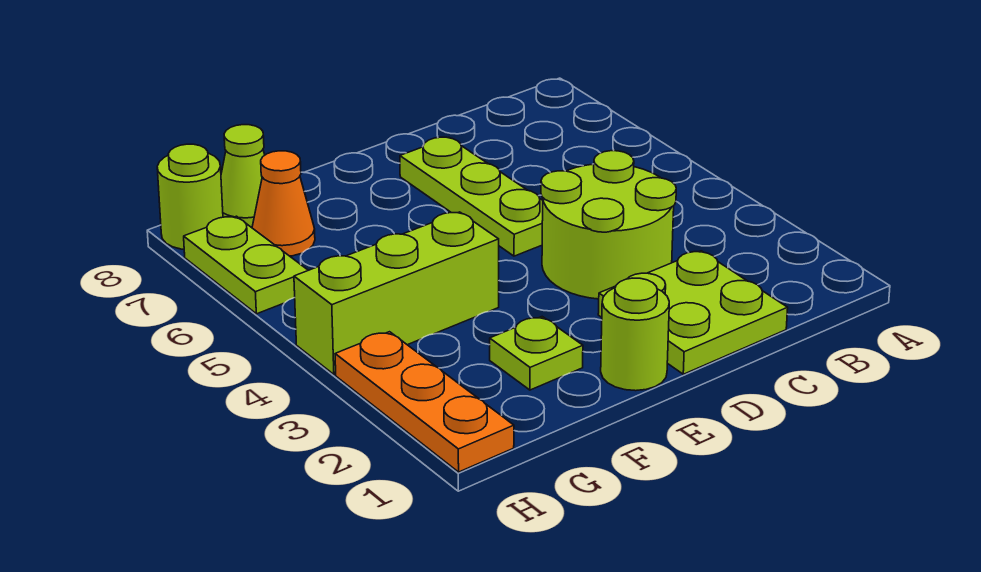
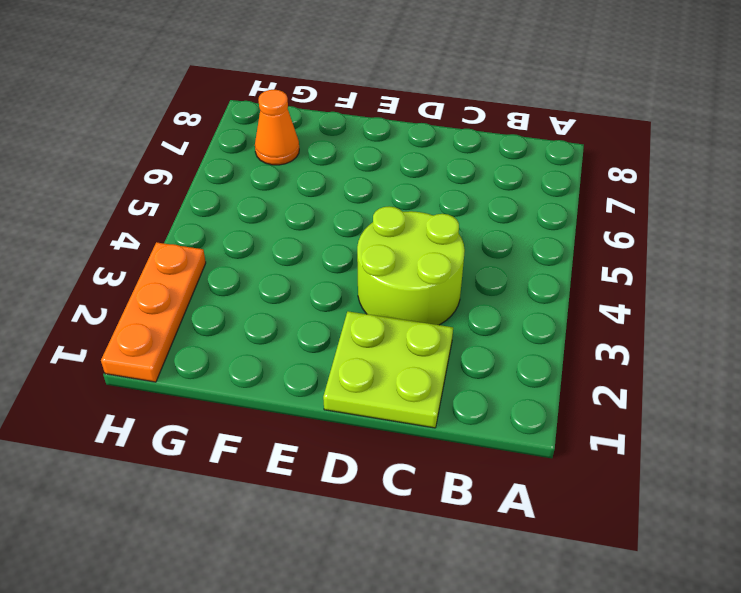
none -> lime plate D5:D7 level 1
none -> lime round brick E1 level 1

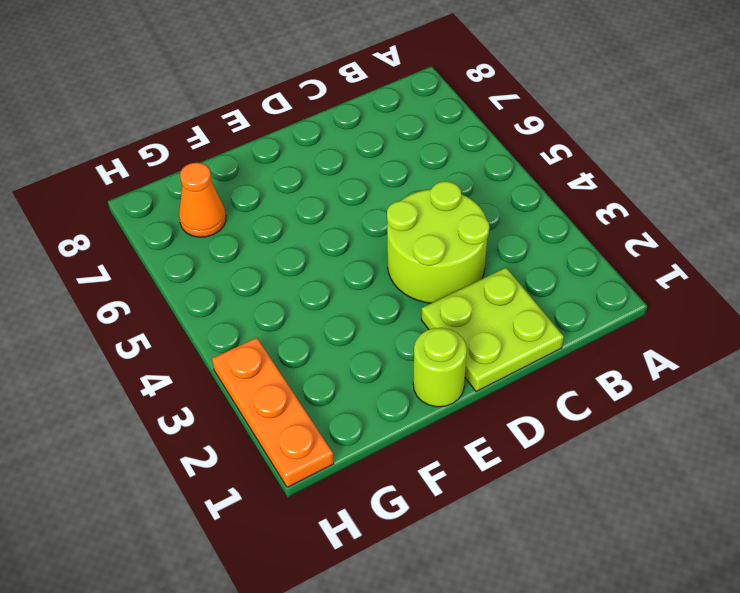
none -> lime plate D5:D7 level 1
none -> lime plate F2 level 1

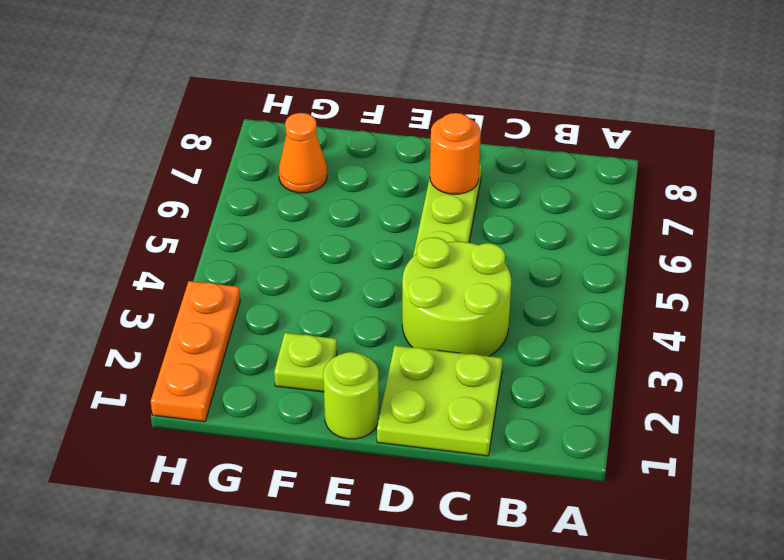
orange round brick D7 level 2 -> none
none -> lime brick F4:H4 level 1
none -> lime cone G8 level 1

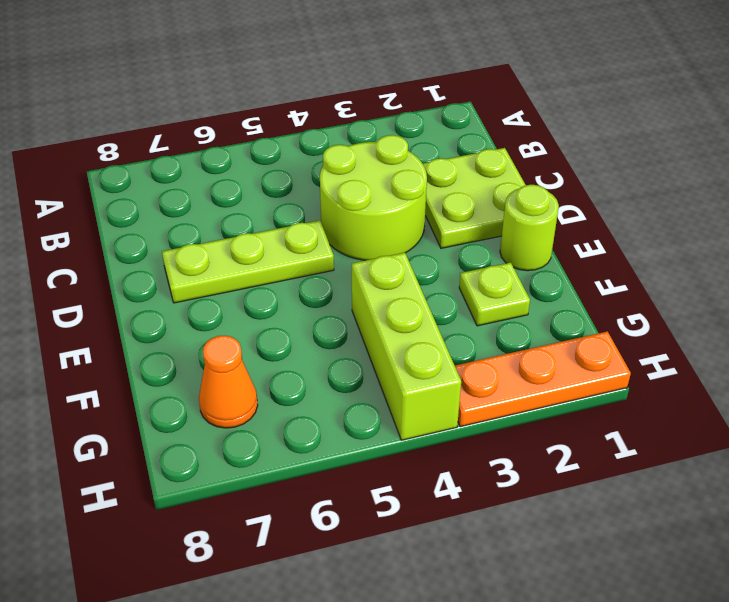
none -> lime cone G8 level 1
none -> lime plate H6:H7 level 1

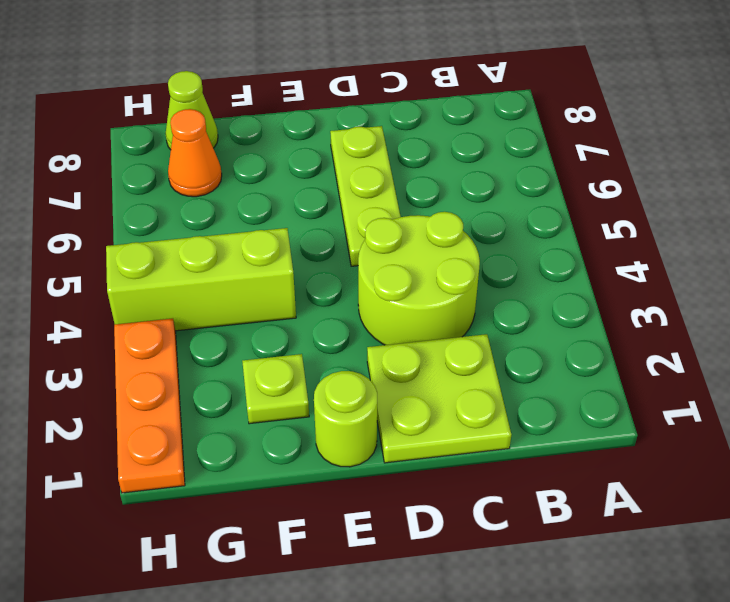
none -> lime plate H6:H7 level 1
none -> lime round brick H8 level 1

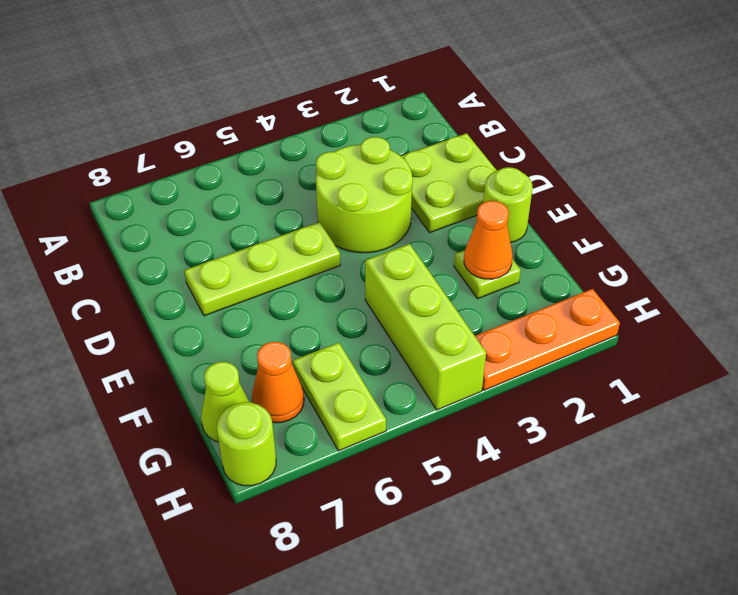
orange cone F2 level 2 -> none
lime plate G6:H6 level 1 -> lime plate H6:H7 level 1

